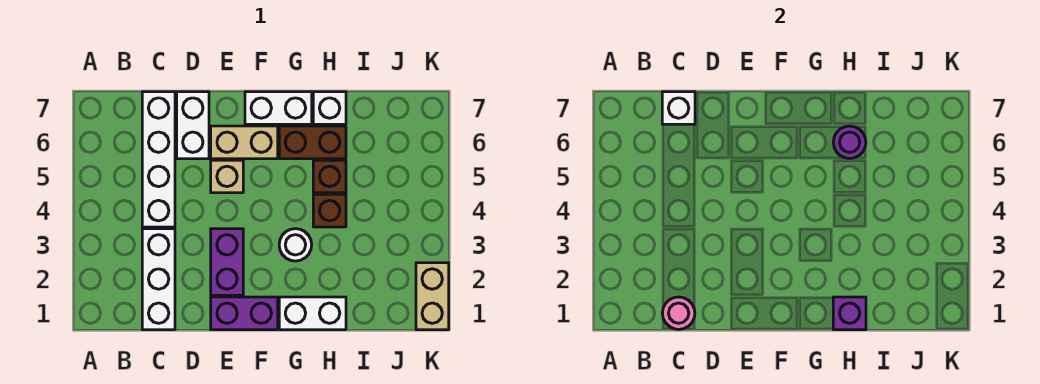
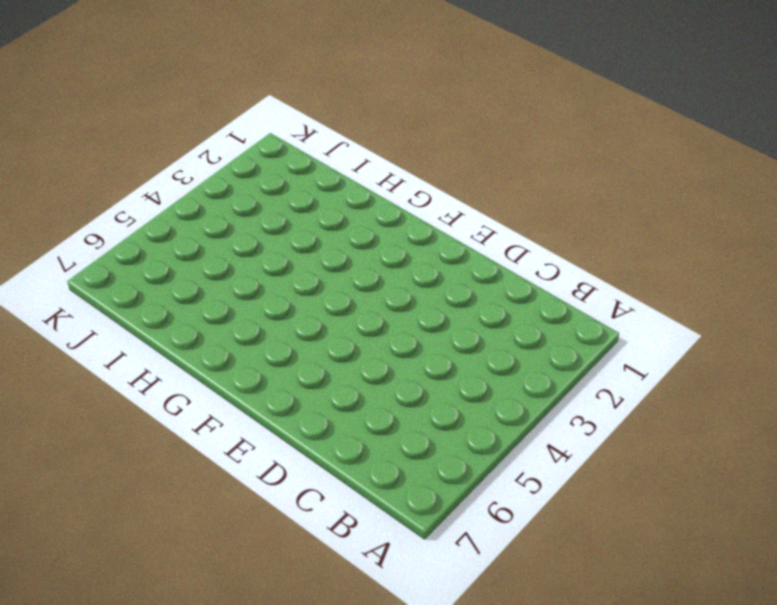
none -> white brick C1:C3 level 1
none -> white brick C4:C7 level 1
none -> white brick D6:D7 level 1

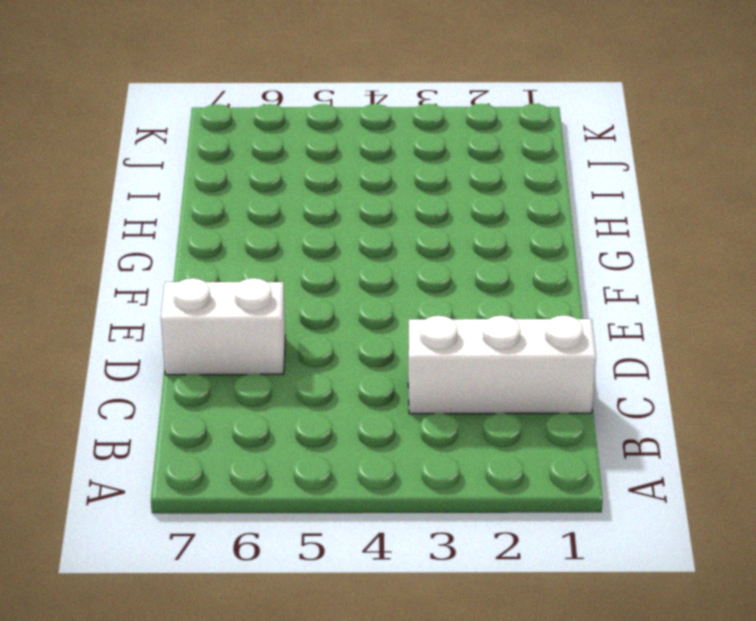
none -> white brick C4:C7 level 1
none -> purple brick E1:F1 level 1
none -> purple brick E2:E3 level 1

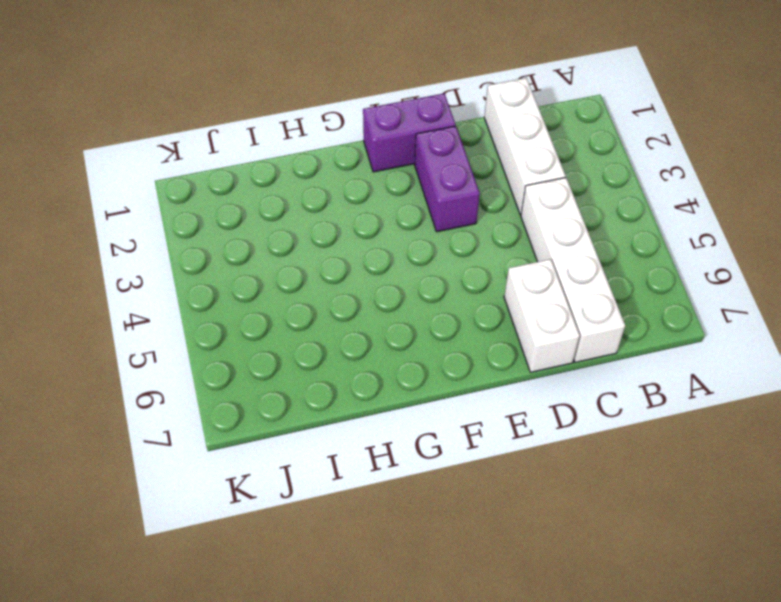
none -> tan brick E5 level 1
none -> tan brick E6:F6 level 1
none -> white brick F7:G7 level 1

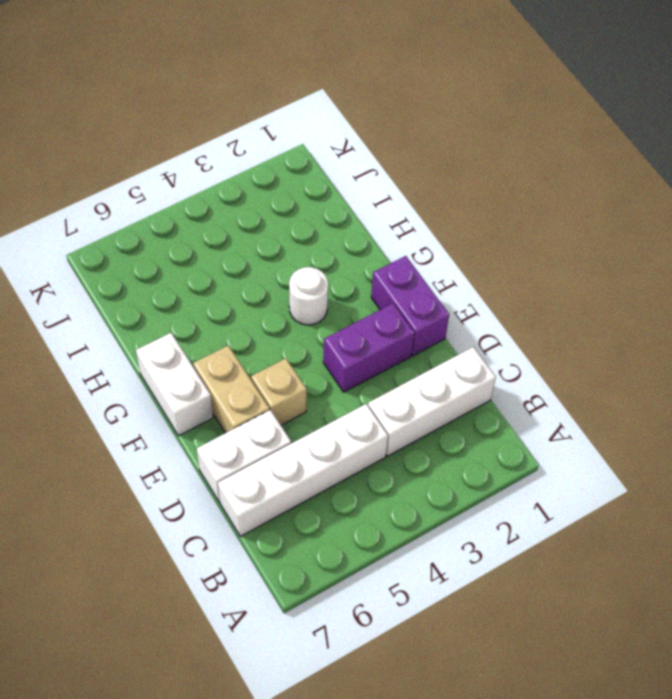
none -> white brick G1:H1 level 1
none -> brown brick G6:H6 level 1
none -> brown brick H4 level 1

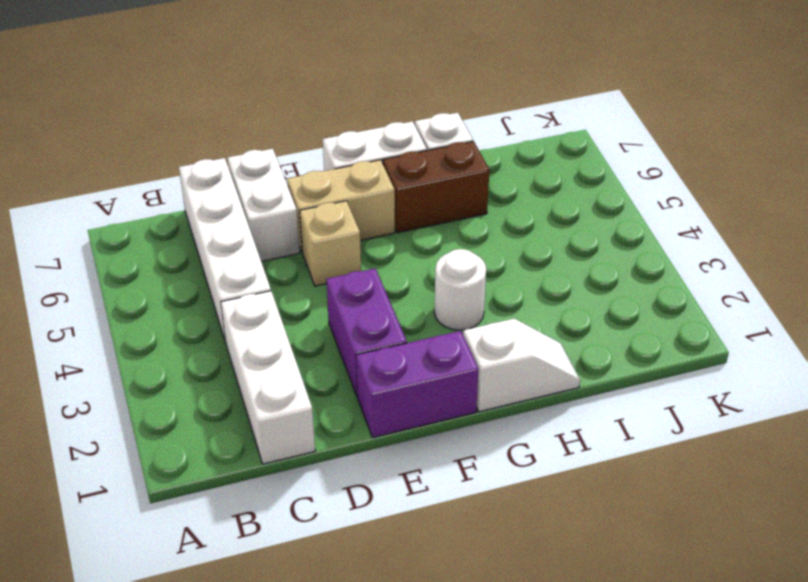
white slope G1:H1 level 1 top G -> white brick G1:H1 level 1
none -> brown brick H4 level 1
none -> brown brick H5 level 1
none -> tan brick K1:K2 level 1

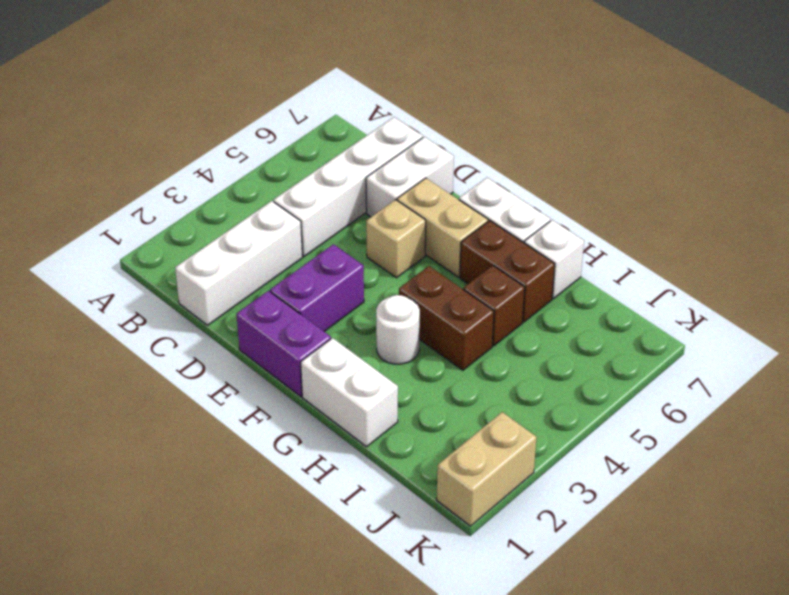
brown brick G4:H4 level 1 -> brown brick H4 level 1
none -> pink round brick C1 level 2
none -> white brick C7 level 2
none -> purple brick H1 level 2

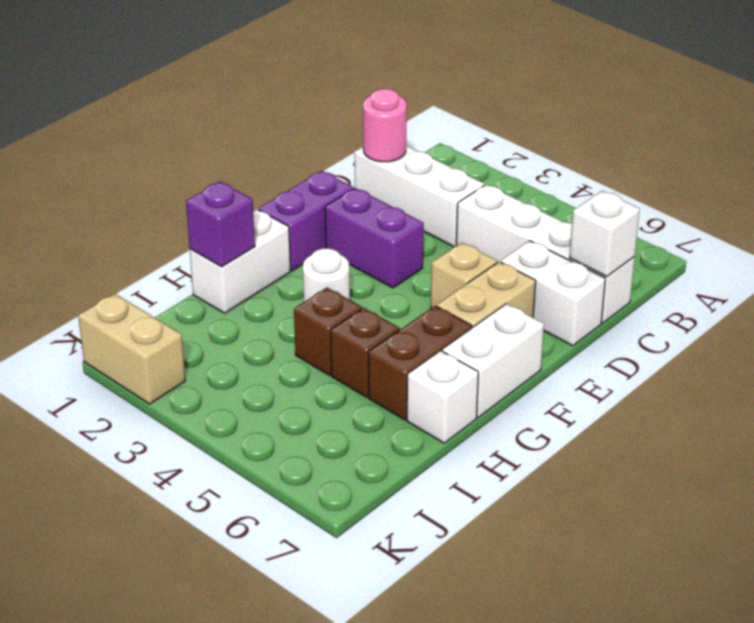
none -> purple round brick H6 level 2

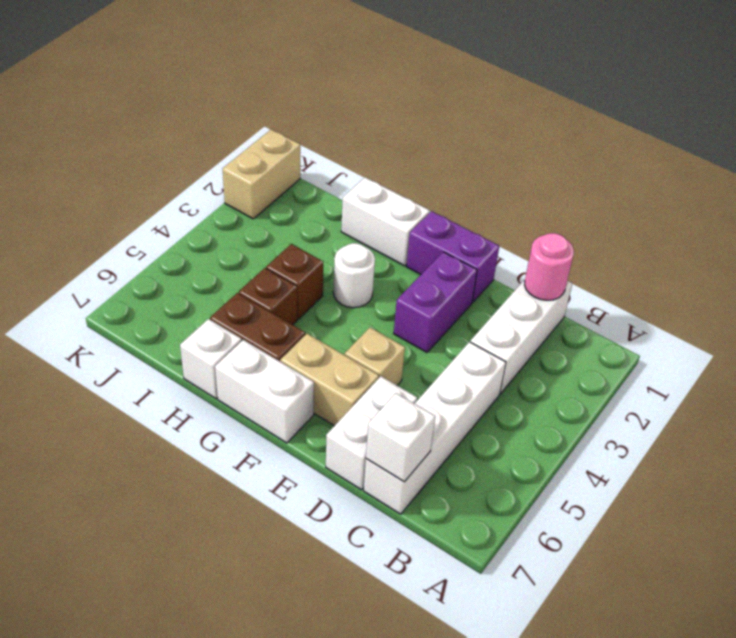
none -> purple brick H1 level 2
none -> purple round brick H6 level 2

